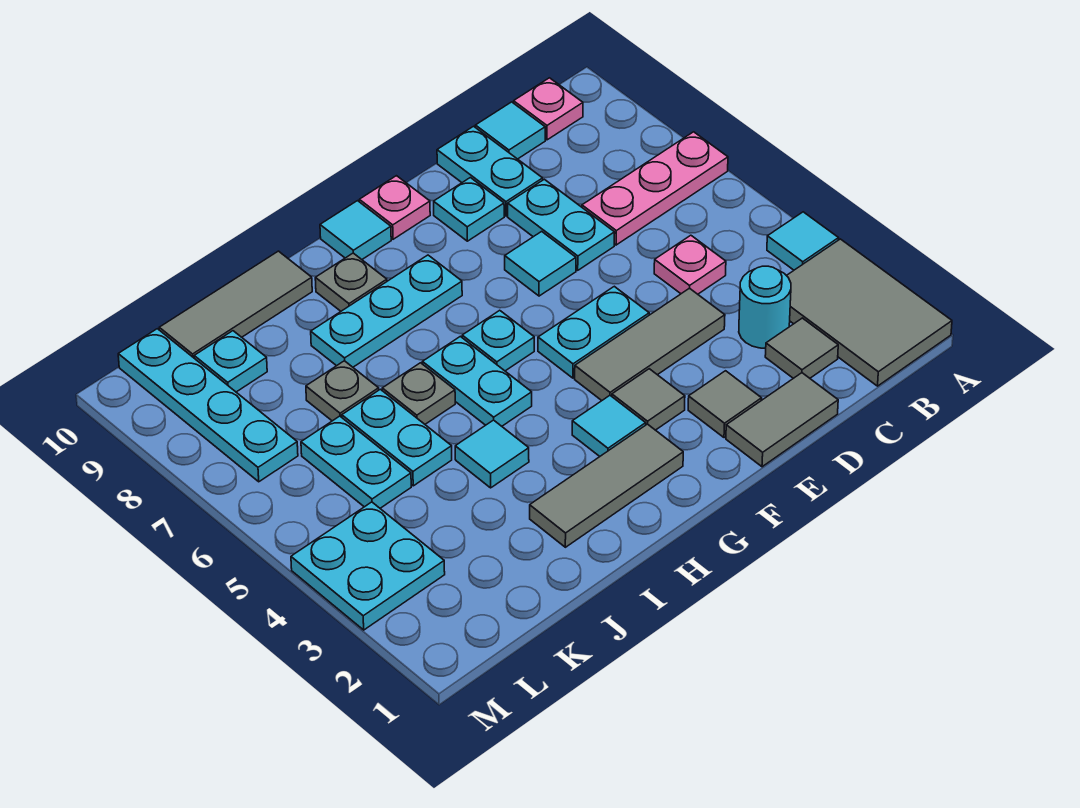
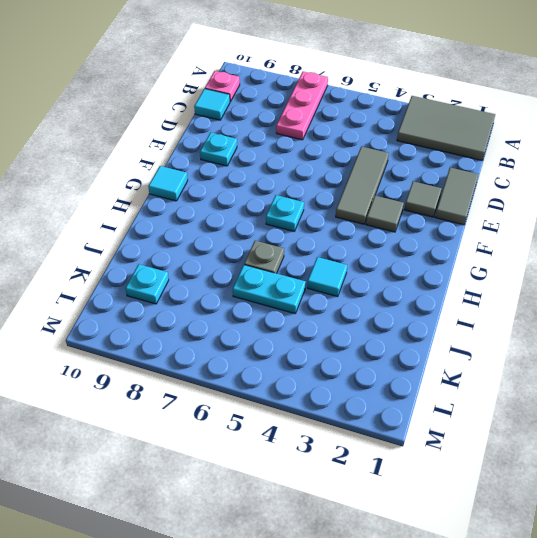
none -> cyan tile A4 level 1
none -> grey tile C2 level 1
none -> cyan round brick C3 level 1
none -> pink plate C5 level 1

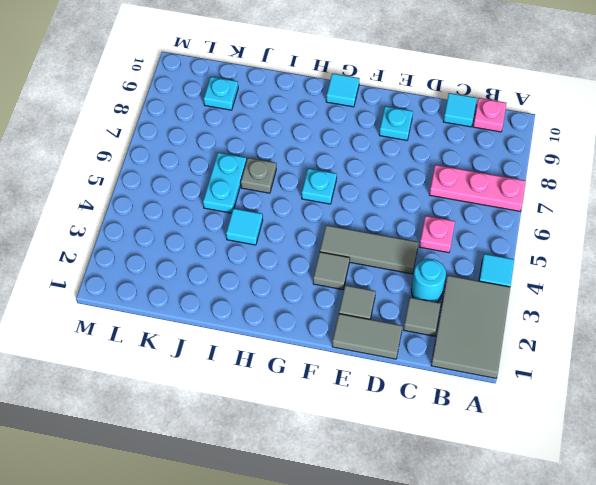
none -> cyan plate D7:D8 level 1
none -> cyan plate D9:D10 level 1
none -> cyan plate E5:F5 level 1
none -> cyan tile E7 level 1

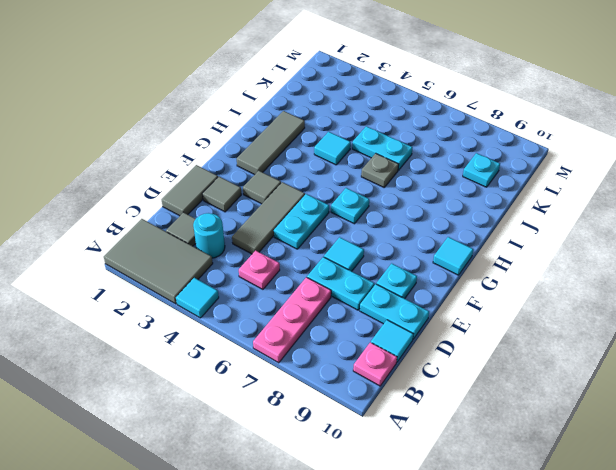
none -> pink plate F10 level 1
none -> cyan tile G3 level 1
none -> cyan plate G8:I8 level 1
none -> cyan plate H5:H6 level 1

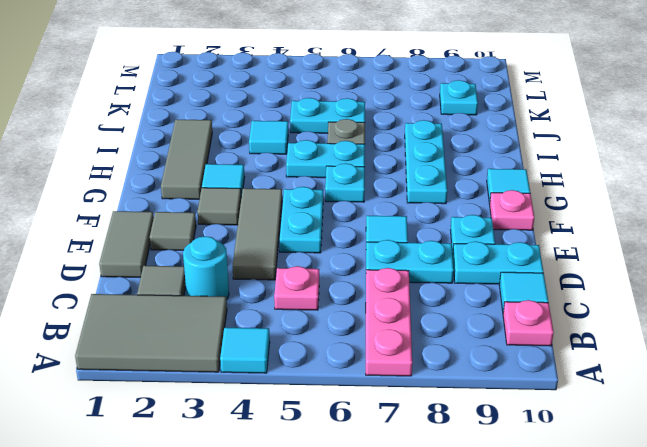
none -> grey plate H9 level 1
none -> grey tile I10:K10 level 1
none -> grey plate J7 level 1
none -> cyan plate K5:K6 level 1

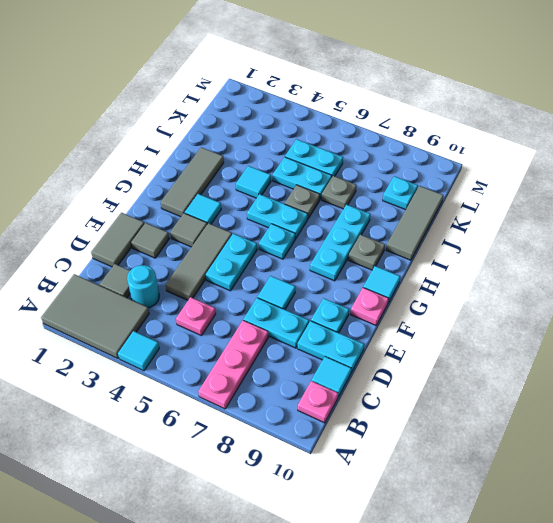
none -> cyan plate L3:M4 level 1
none -> cyan plate L7:L10 level 1

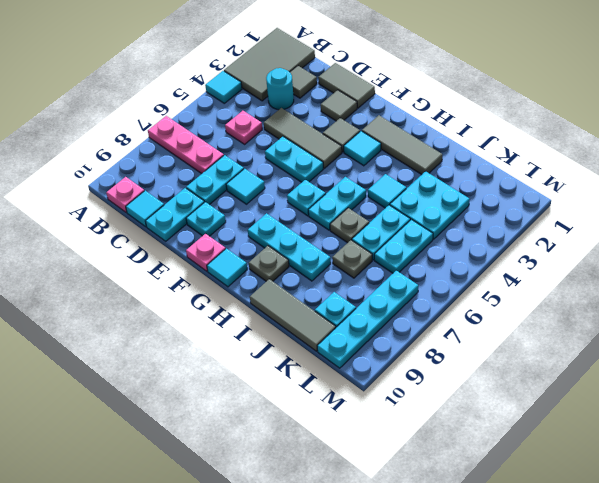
cyan plate J3:K4 level 1 -> cyan plate L3:M4 level 1

